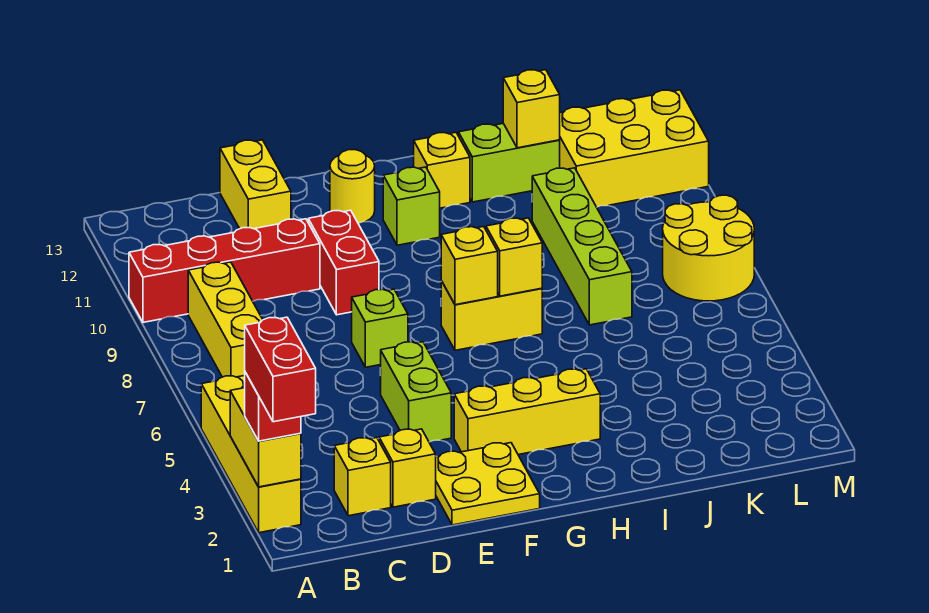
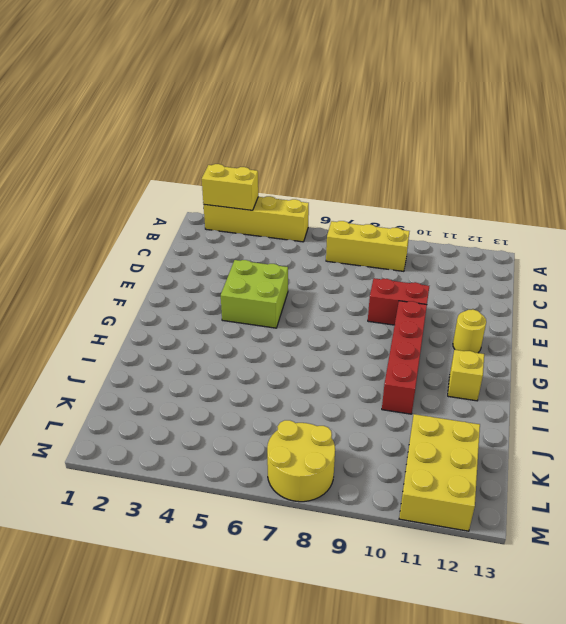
lime brick E4:F5 level 1 -> lime brick E4:E5 level 1
red brick F10:I10 level 1 -> red brick A10:D10 level 1
none -> yellow brick C2 level 1
none -> yellow brick D2 level 1
none -> yellow brick D12:D13 level 1

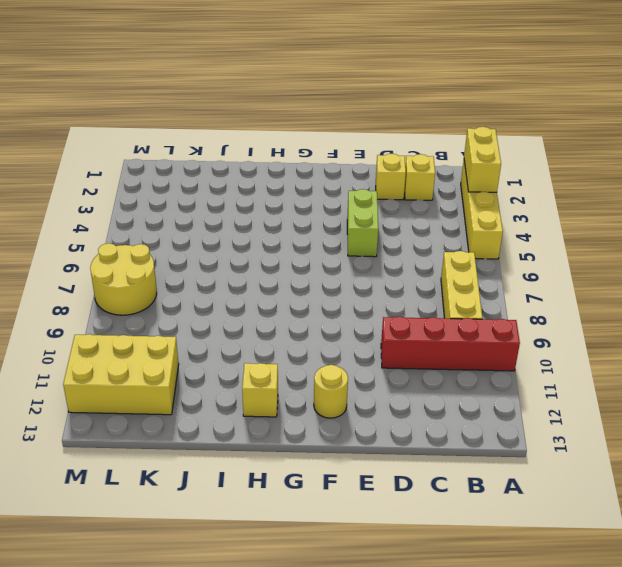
none -> yellow brick D12:D13 level 1
none -> yellow plate E1:F2 level 1
none -> lime brick E7 level 1

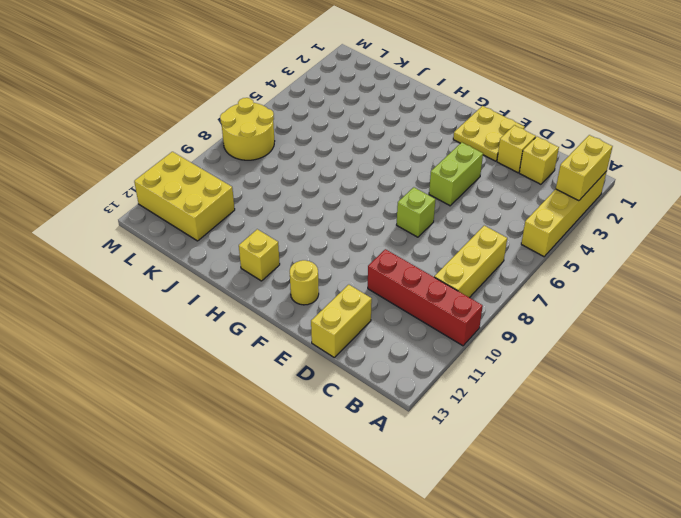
none -> red brick E9:E10 level 1
none -> yellow brick F3:H3 level 1
none -> yellow brick G7:H7 level 1

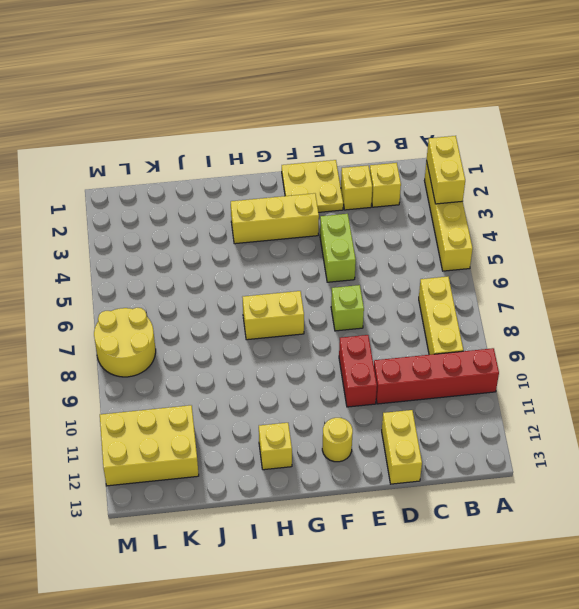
none -> lime brick G11 level 1
none -> lime brick I12:J12 level 1
none -> lime brick J7:J10 level 1

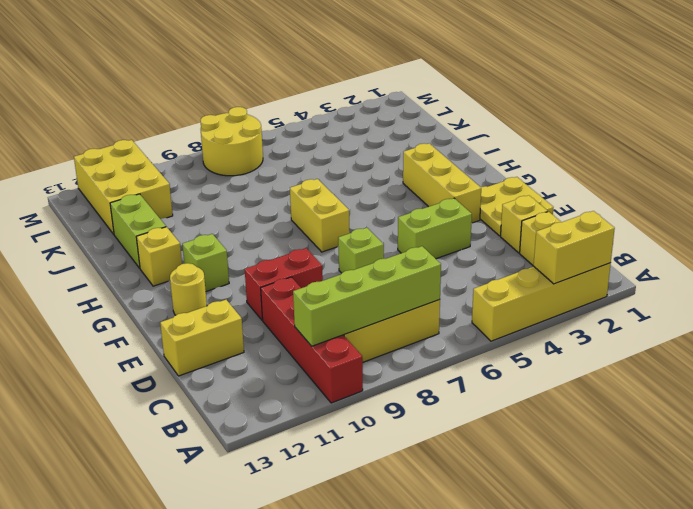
lime brick B7:B10 level 2 -> lime brick J7:J10 level 1
none -> yellow brick G7 level 2
none -> yellow brick H7 level 2
none -> yellow brick J12 level 2

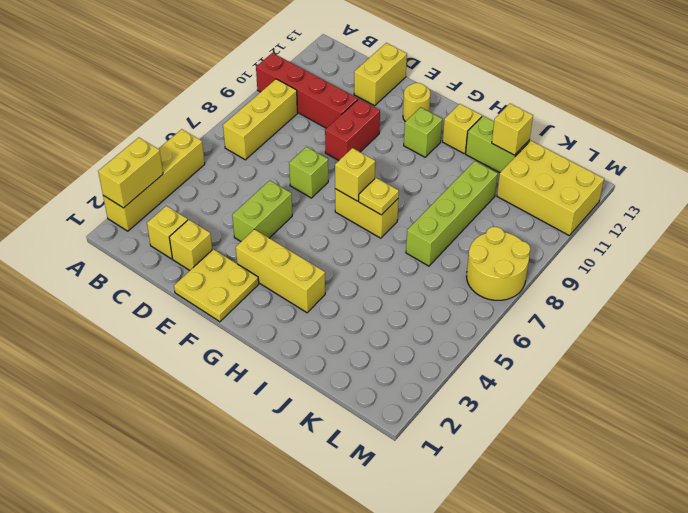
yellow plate H7 level 2 -> yellow brick H7 level 2
none -> red brick A2 level 3
none -> red brick A1:A2 level 4

